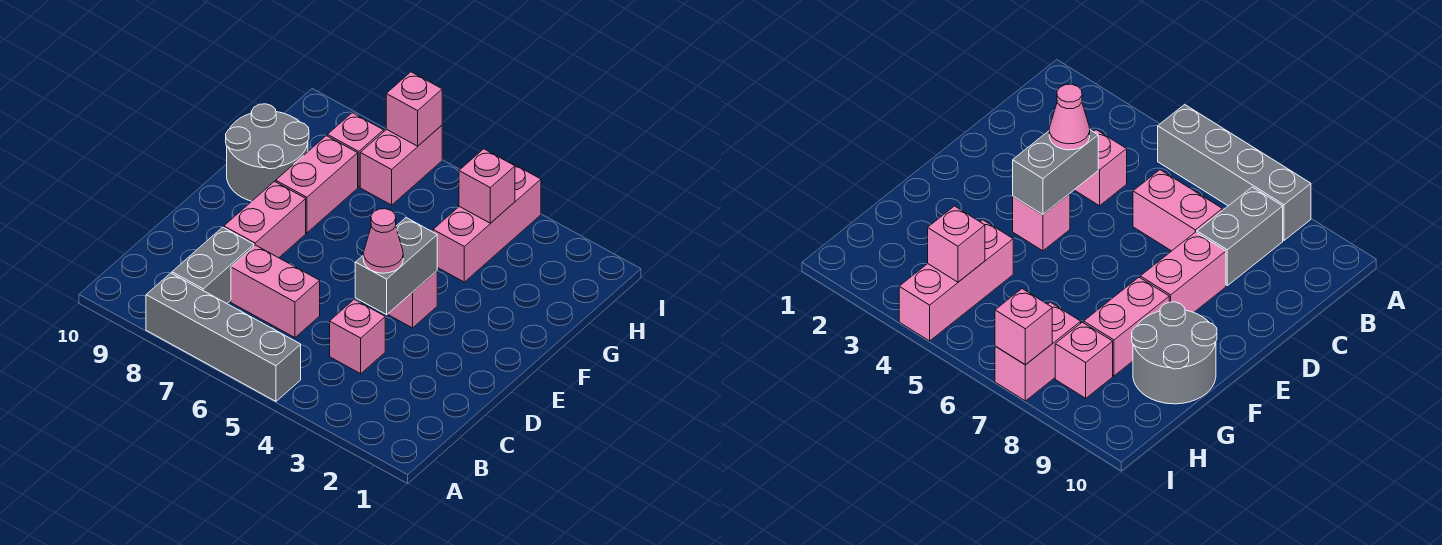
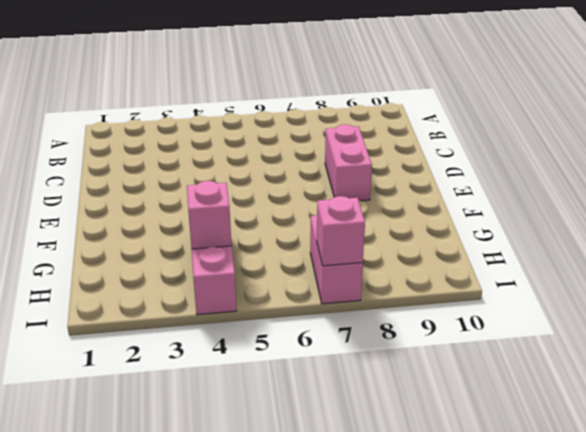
none -> grey brick A5:A8 level 1
none -> grey brick B8:C8 level 1
none -> pink brick C4 level 1

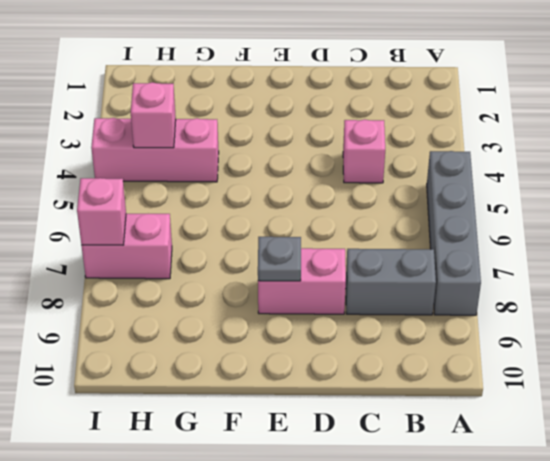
grey plate E8 level 2 -> none
none -> pink brick C6:C7 level 1
none -> pink brick E4 level 1
none -> pink brick F8:G8 level 1

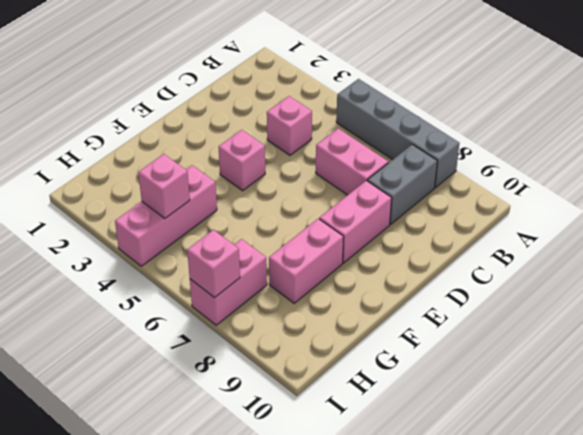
none -> grey round brick F9:G10 level 1
none -> pink brick H8 level 1
none -> grey brick D4:E4 level 2

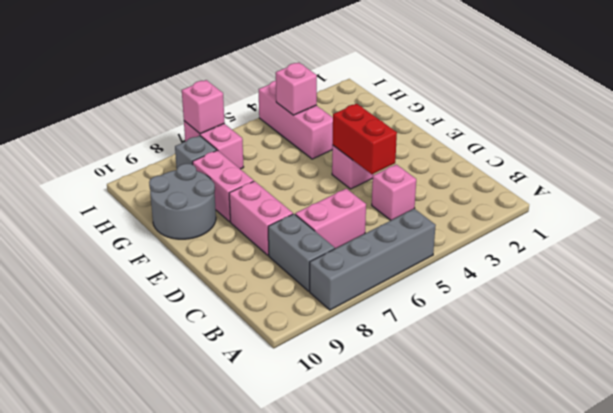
red brick D4:E4 level 2 -> grey brick D4:E4 level 2
grey brick H8 level 1 -> pink brick H8 level 1
none -> pink cone D4 level 3

